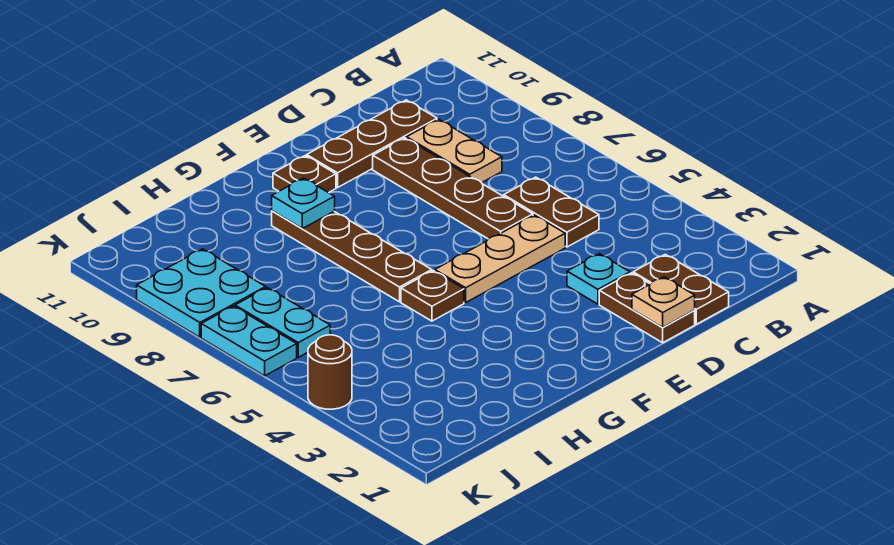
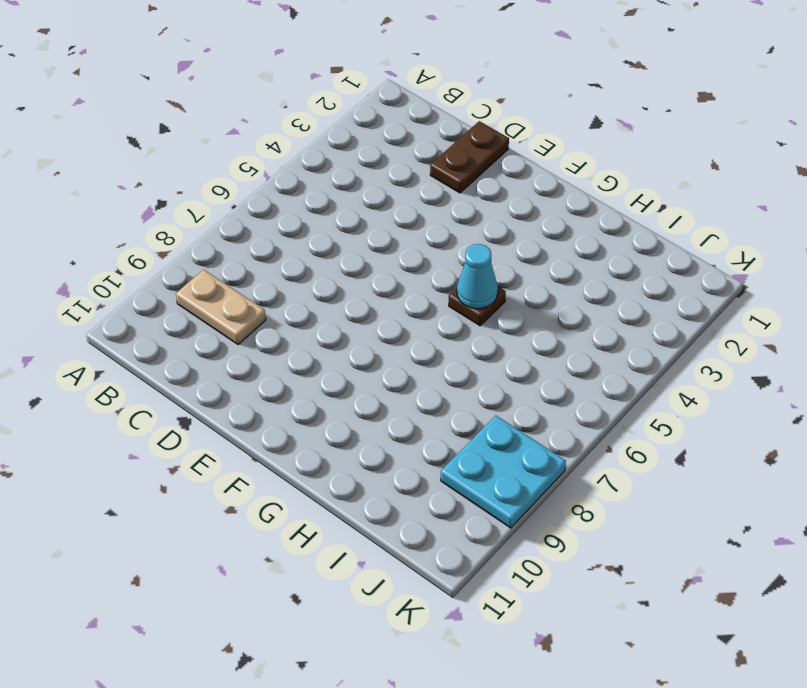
tan plate B9:C9 level 1 -> tan plate C8:C9 level 1
cyan cone G5 level 2 -> none
none -> brown plate C1:C2 level 1
none -> brown plate C5:C6 level 1
none -> brown plate C10:E10 level 1

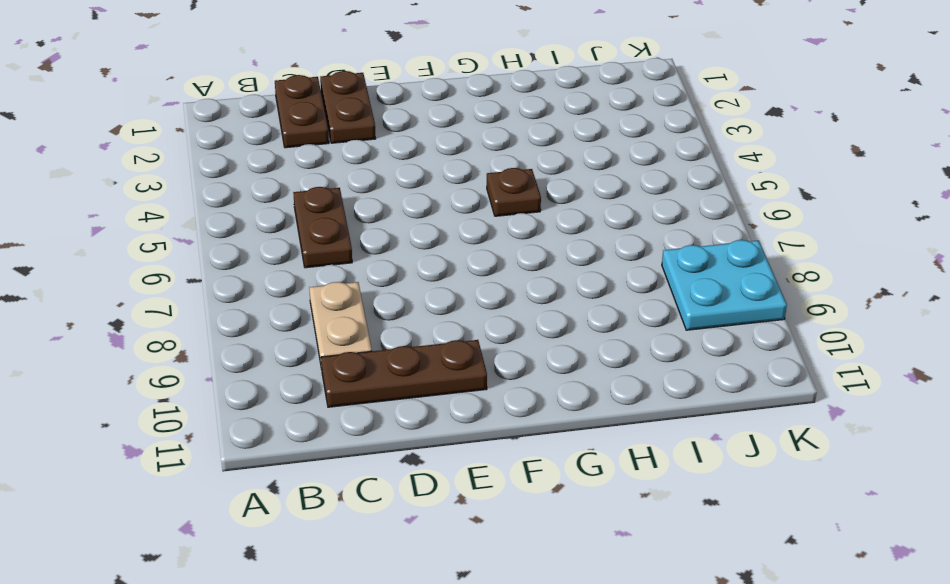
none -> cyan plate D3 level 1
none -> tan plate D5:F5 level 1
none -> brown plate D6:D9 level 1

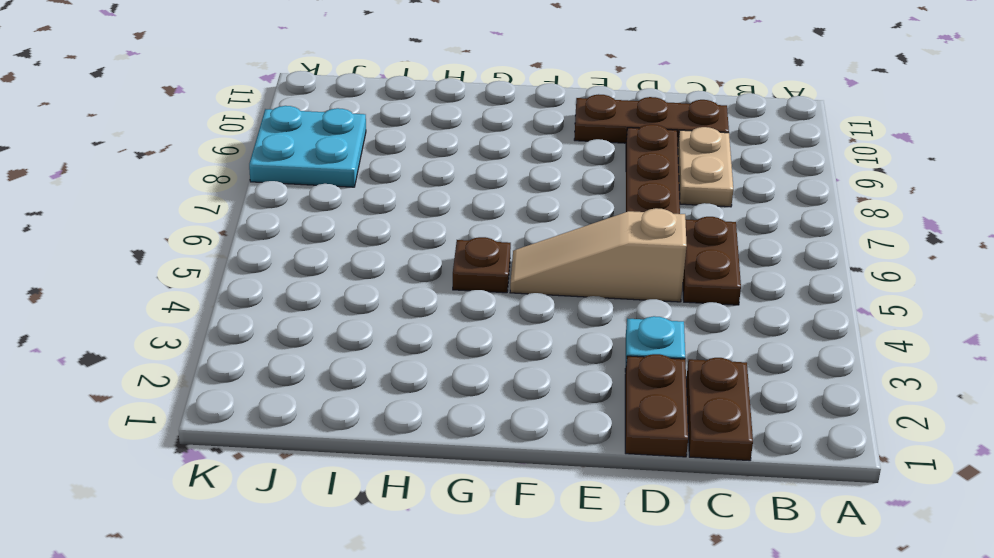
tan slope D5:F5 level 1 top D -> tan plate D5:F5 level 1
none -> brown plate F10 level 1
none -> brown plate G6:G9 level 1
none -> cyan plate J6:J7 level 1

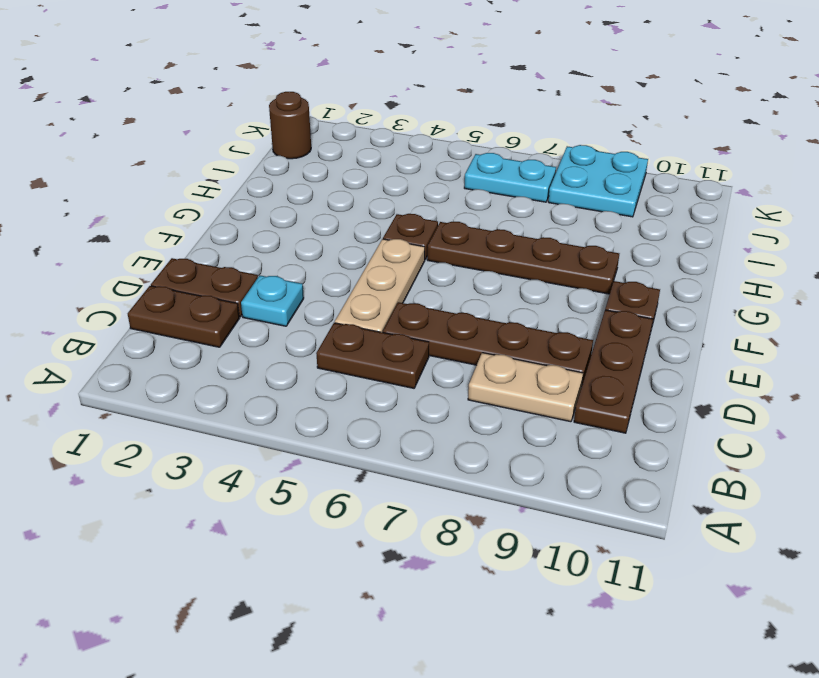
brown round brick J1 level 1 -> brown round brick K4 level 1
none -> cyan plate K6:K7 level 1
none -> tan plate D1 level 2
none -> cyan plate G9 level 2

